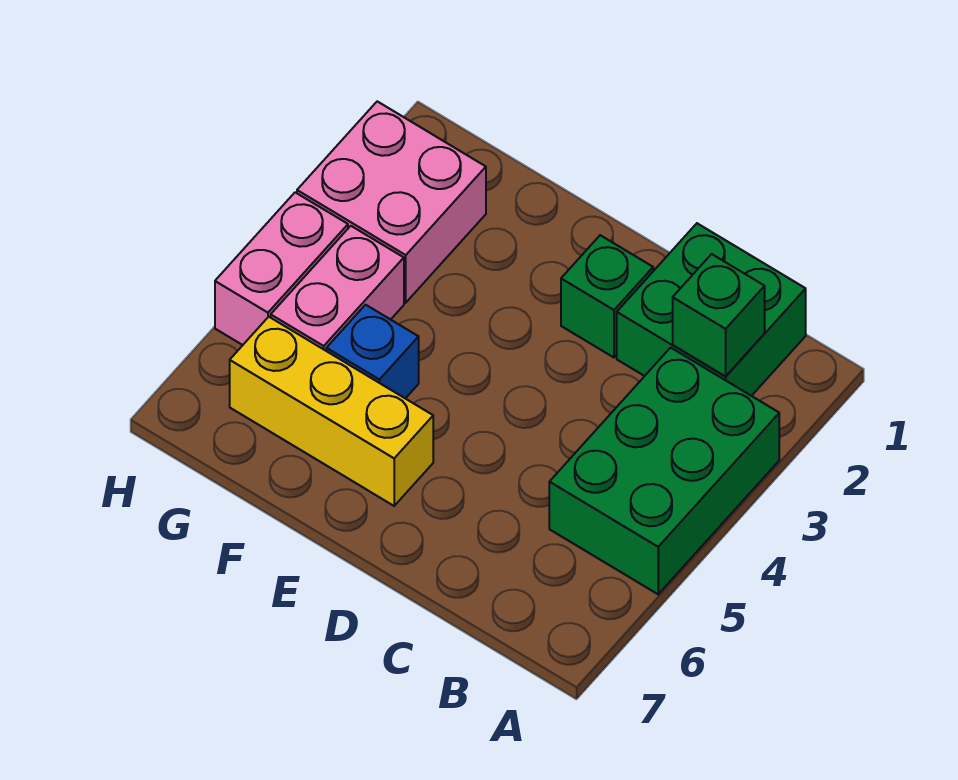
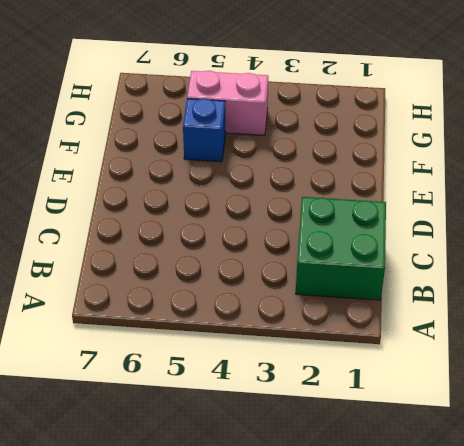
none -> green brick A3:B5 level 1
none -> green brick D2 level 1

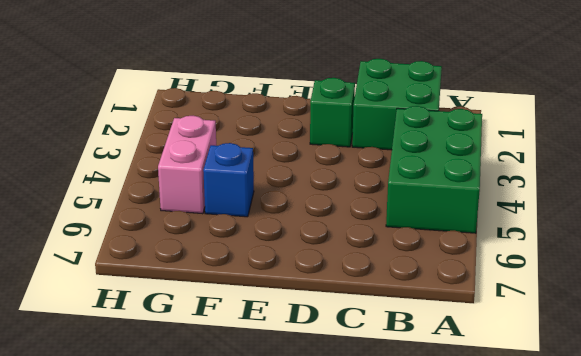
none -> yellow brick E6:G6 level 1
none -> pink brick G2:H3 level 1

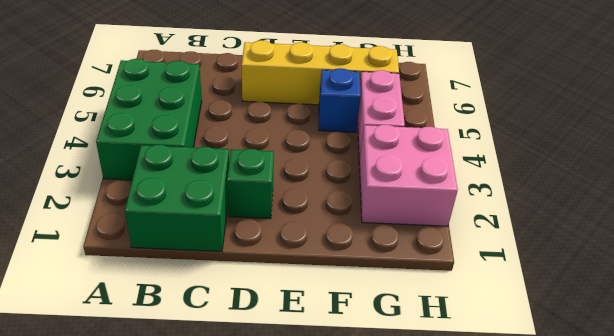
yellow brick D6:G6 level 1 -> yellow brick E6:G6 level 1
none -> pink brick H4:H5 level 1
none -> green brick B2 level 2

